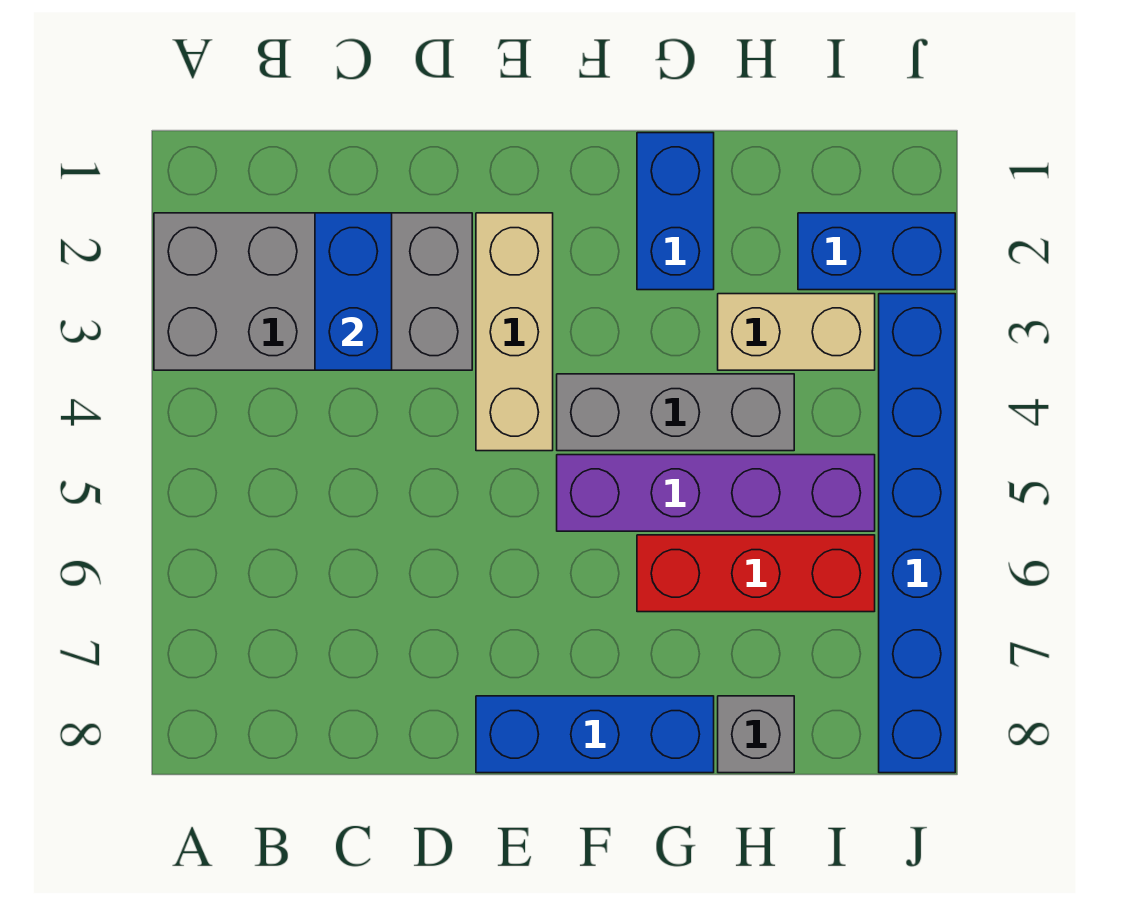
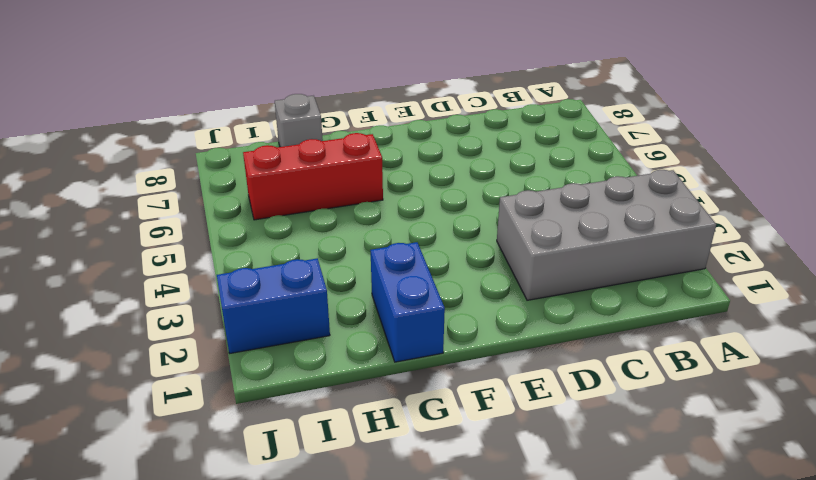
none -> tan brick E2:E4 level 1
none -> blue brick E8:G8 level 1
none -> grey brick F4:H4 level 1

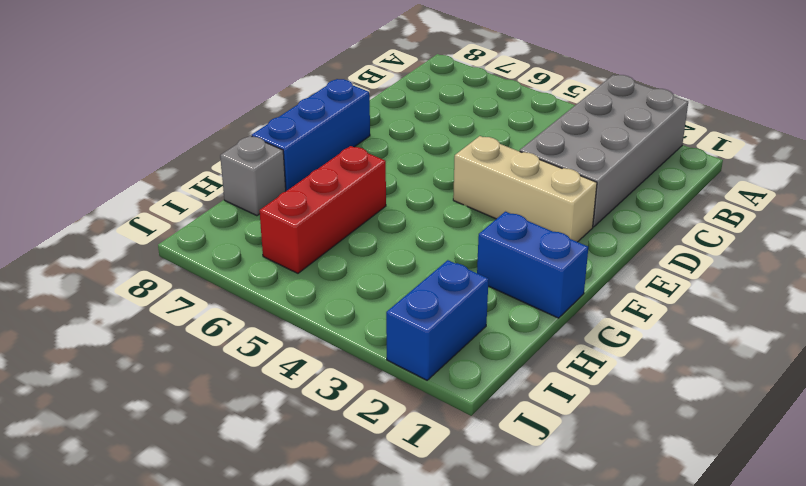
none -> grey brick F4:H4 level 1
none -> purple brick F5:I5 level 1
none -> tan brick H3:I3 level 1

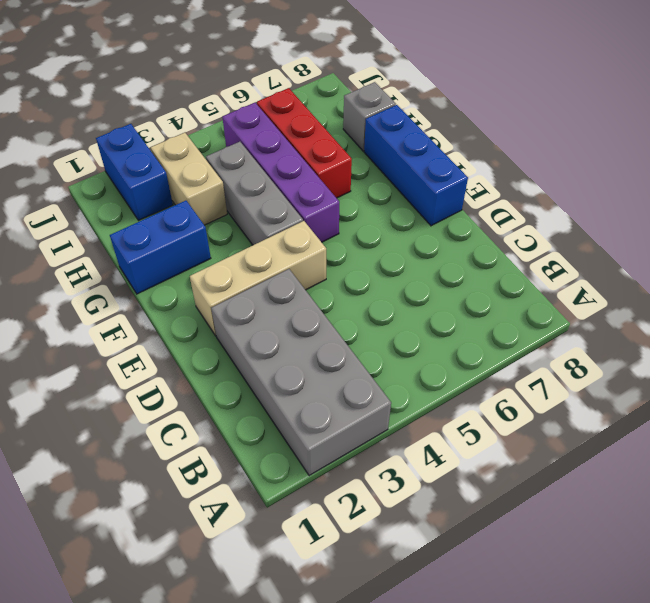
none -> blue brick J3:J8 level 1
none -> blue brick C2:C3 level 2

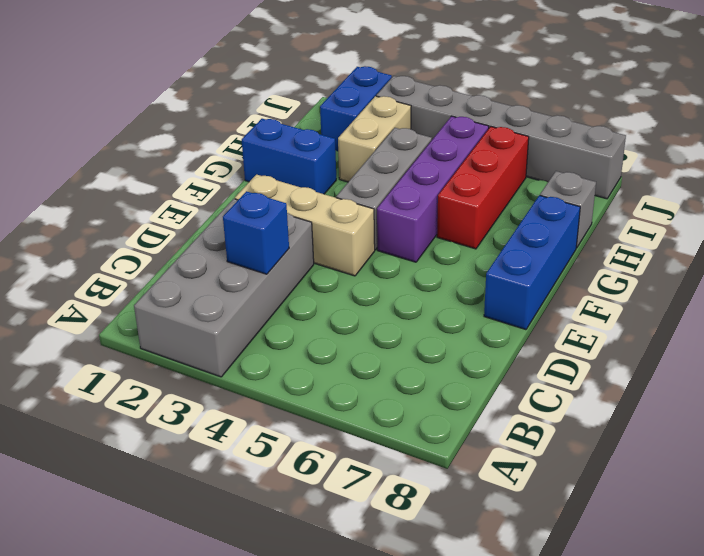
blue brick C3 level 2 -> blue brick C2:C3 level 2
grey brick J3:J8 level 1 -> blue brick J3:J8 level 1

